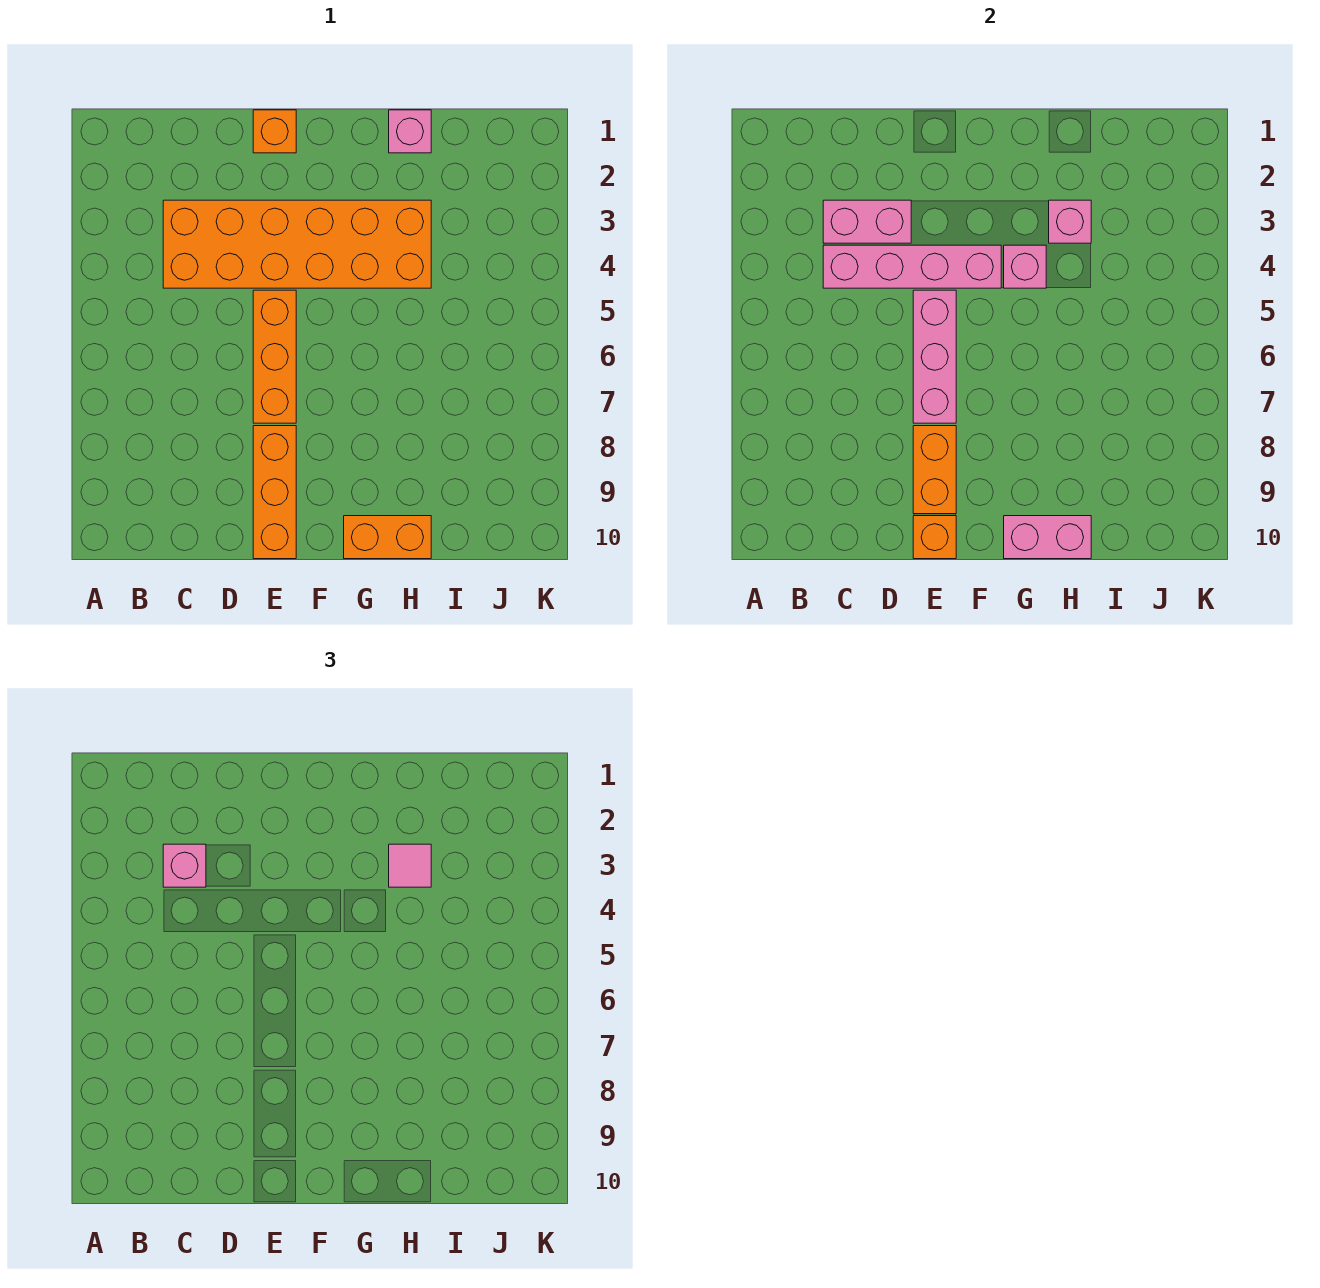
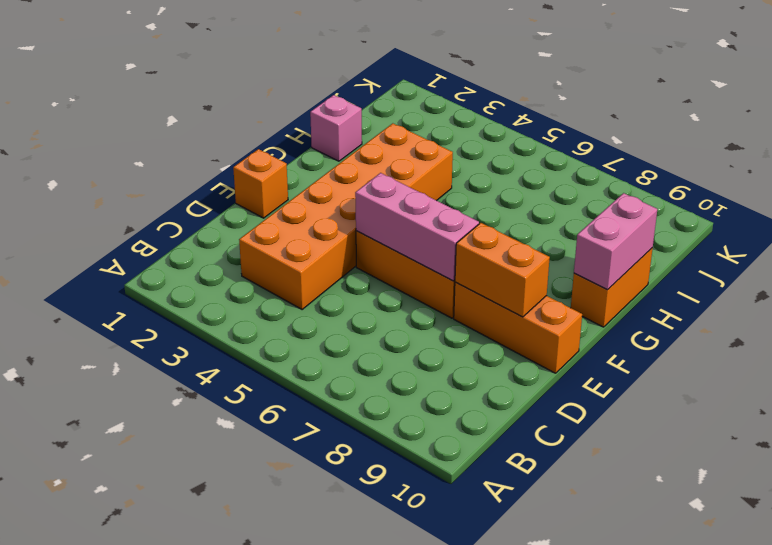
none -> pink brick C3:D3 level 2
none -> pink brick C4:F4 level 2
none -> orange brick E10 level 2

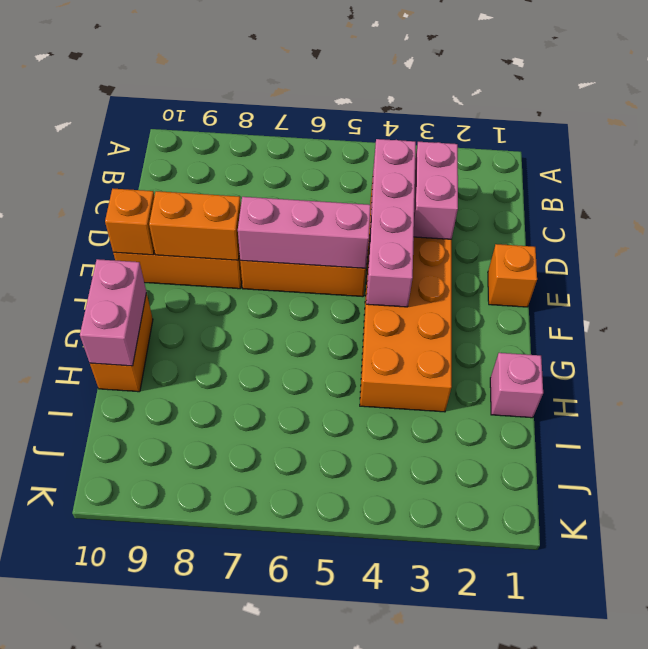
none -> pink brick G4 level 2
none -> pink brick H3 level 2
none -> pink brick C3 level 3

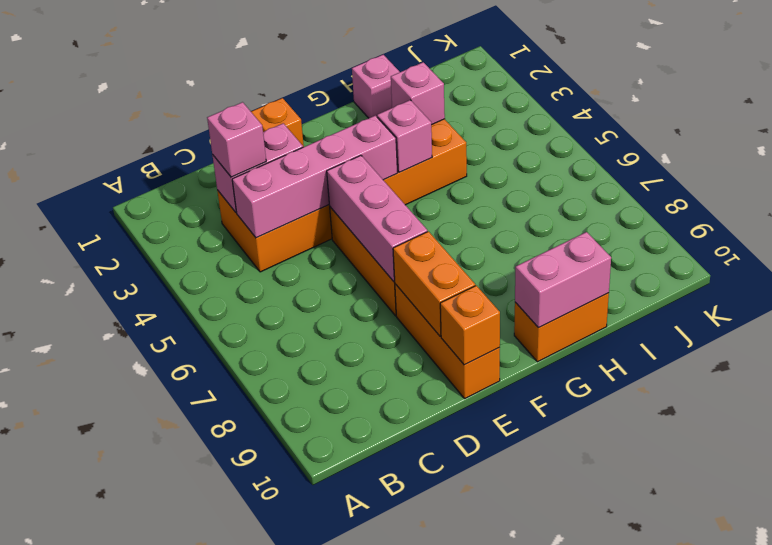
none -> pink tile H3 level 3

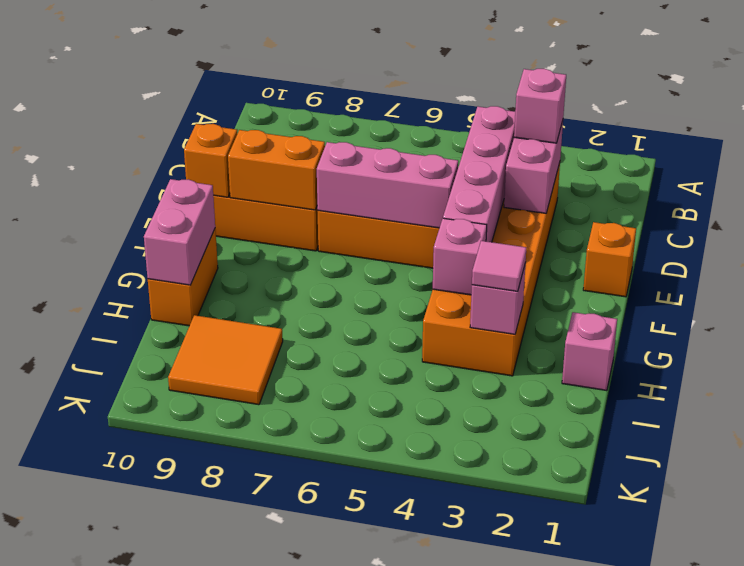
orange tile I8:J9 level 1 -> none

